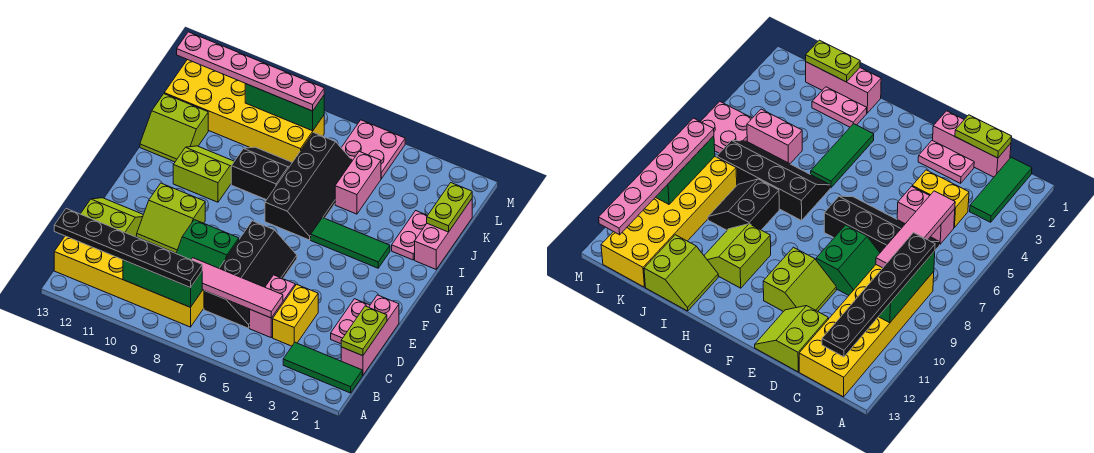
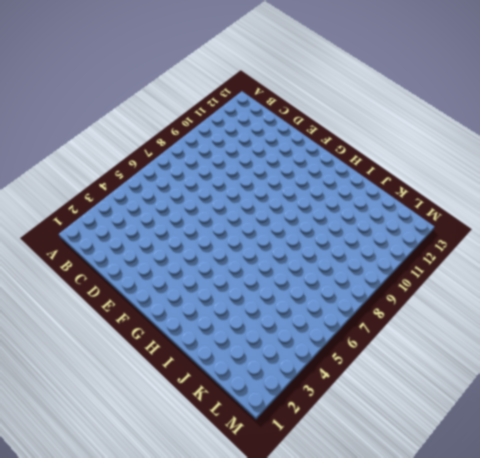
none -> green tile B1:B3 level 1
none -> yellow brick B8:C13 level 1
none -> pink brick C1:E1 level 1

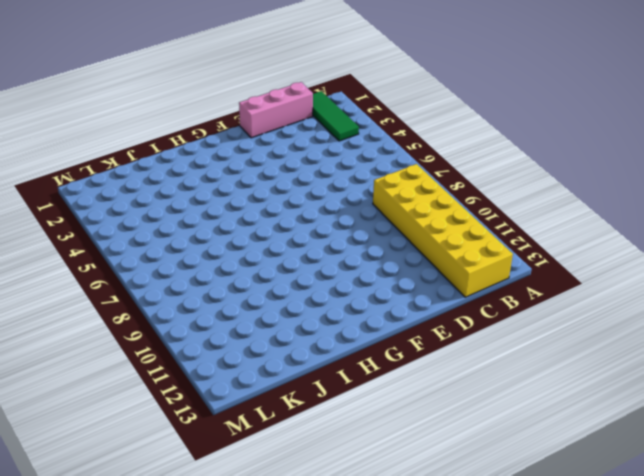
none -> yellow brick C4:D4 level 1
none -> pink brick C5:D5 level 1
none -> black slope C6:F7 level 1 top 7

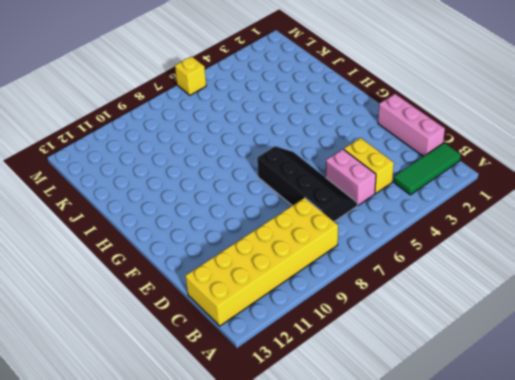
yellow brick M6 level 1 -> pink plate L5:M6 level 1
none -> pink plate D2:E2 level 1
none -> green slope D8:E9 level 1 top E
none -> lime slope D12:E13 level 1 top D

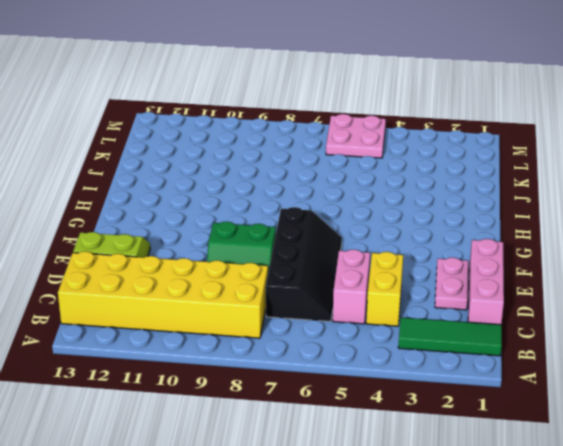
none -> lime slope E10:F11 level 1 top F
none -> green tile H3:H5 level 1
none -> black slope H6:K7 level 1 top 7

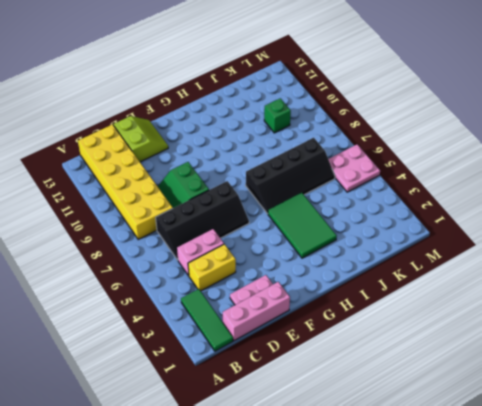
green tile H3:I5 level 1 -> green tile H3:H5 level 1
green brick K10 level 1 -> yellow brick K8:L13 level 1
none -> lime slope E10:F11 level 1 top F
none -> lime slope H10:I11 level 1 top H
none -> pink brick I1:K1 level 1

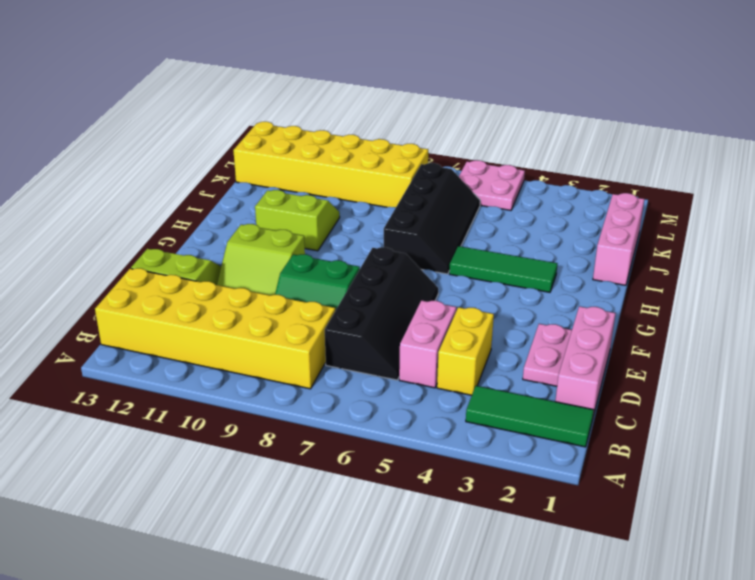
none -> pink plate I2:J2 level 1
none -> black slope I8:J9 level 1 top I
none -> lime slope I12:J13 level 1 top J

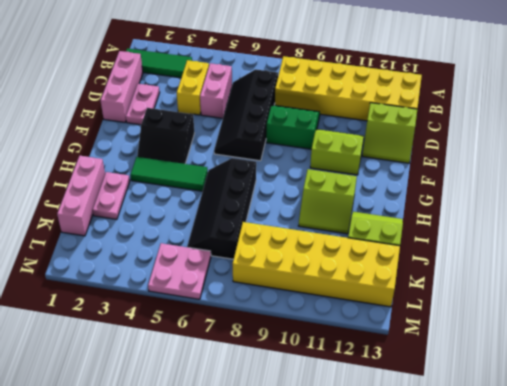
black slope F3:G4 level 1 top F -> black slope I8:J9 level 1 top I
none -> pink brick J5:K5 level 1
none -> green brick B8:B10 level 2
none -> lime plate C1:D1 level 2

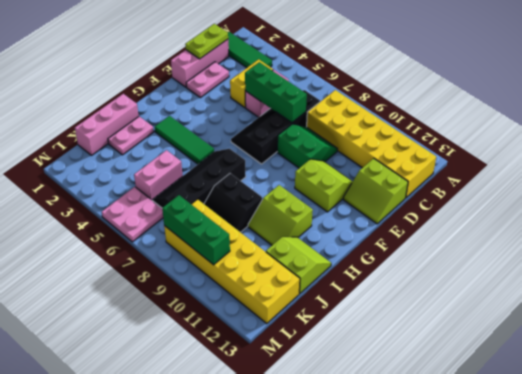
green brick D5:D7 level 2 -> green brick B8:B10 level 2
none -> pink tile C5:C8 level 2
none -> lime plate J1:K1 level 2
none -> black plate B8:B13 level 3

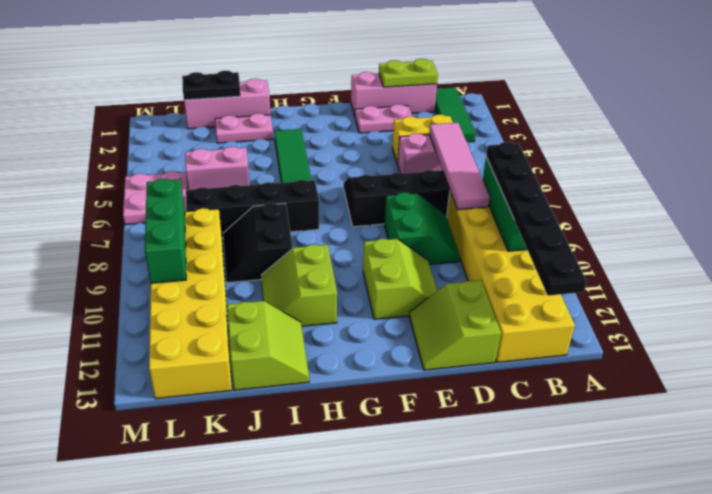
black plate J1:K1 level 2 -> lime plate J1:K1 level 2
none -> pink plate L8:L13 level 3

